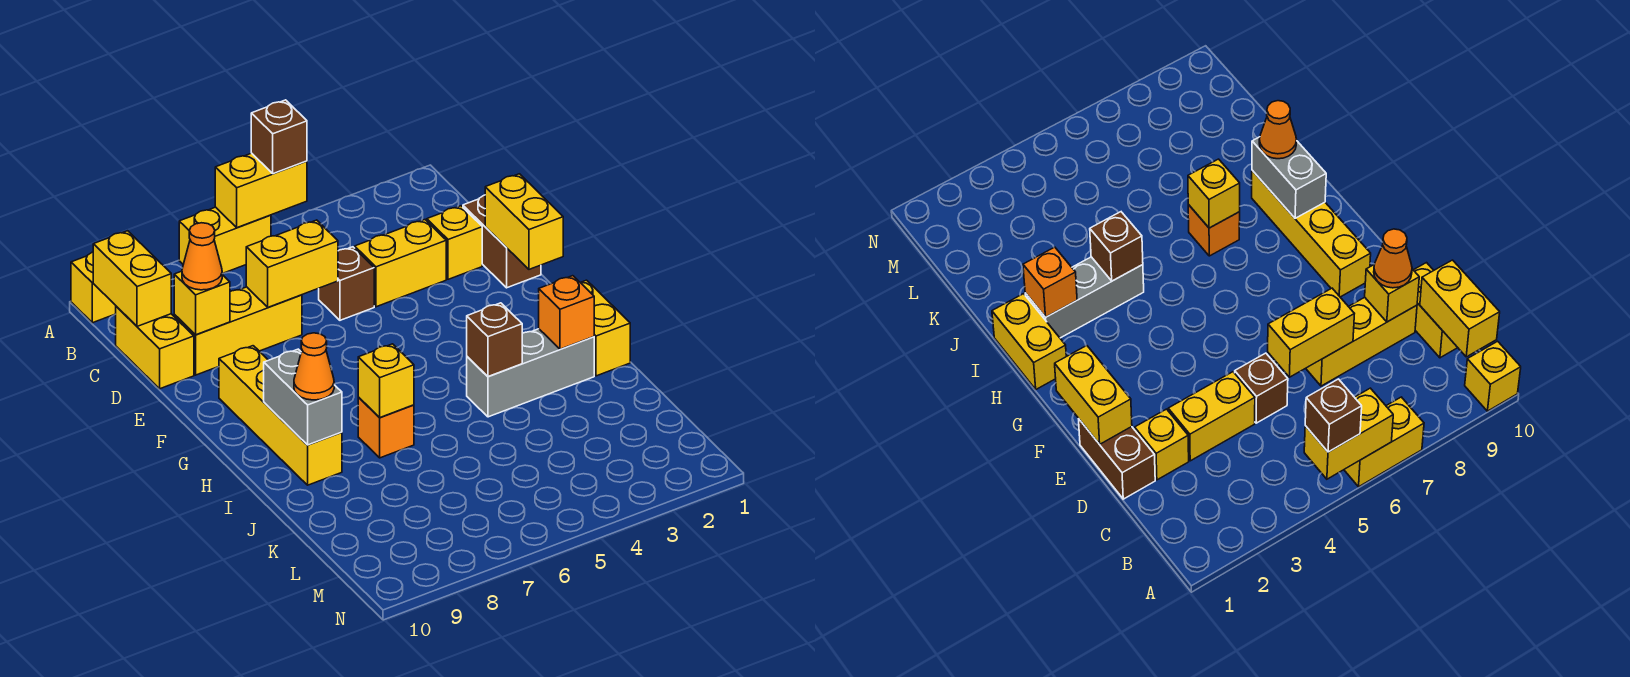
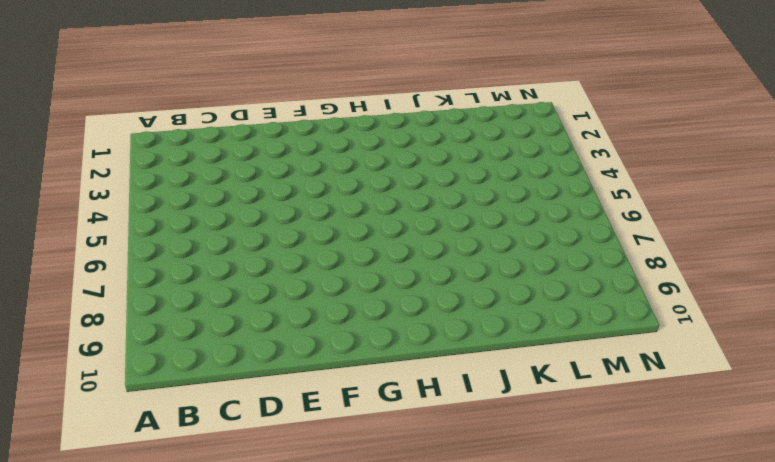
none -> yellow brick A6:A7 level 1
none -> yellow brick A10 level 1
none -> yellow brick C10:D10 level 1

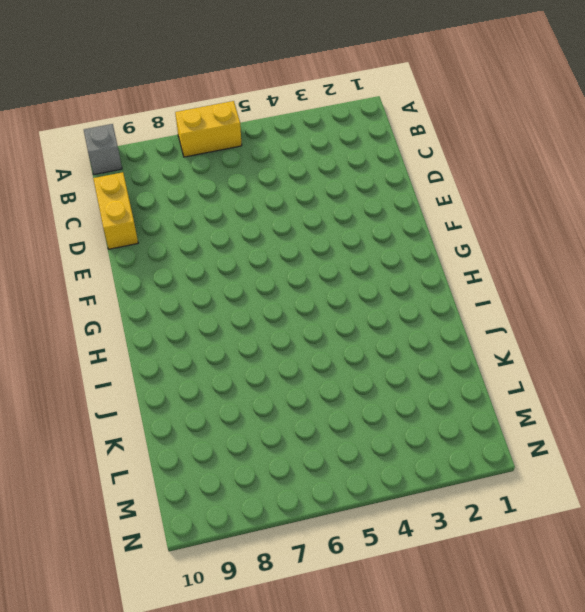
grey brick A10 level 1 -> yellow brick A10 level 1
none -> brown brick D1:E1 level 1
none -> yellow brick D2 level 1
none -> yellow brick D3:D4 level 1

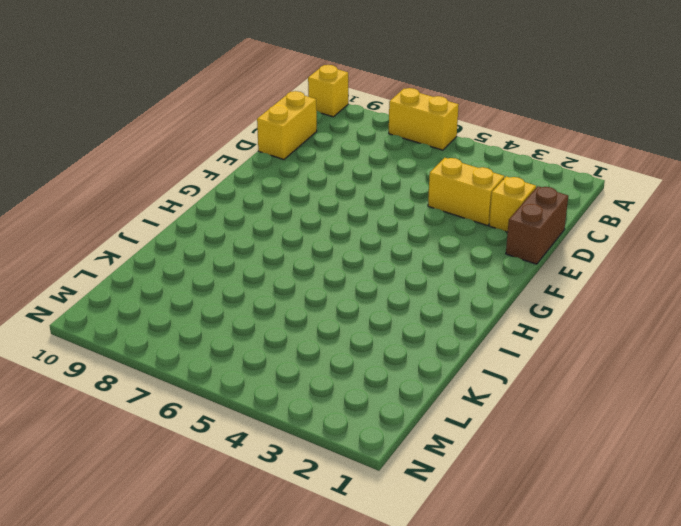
none -> brown brick D5 level 1
none -> yellow brick D7:D9 level 1
none -> yellow brick F9:I9 level 1

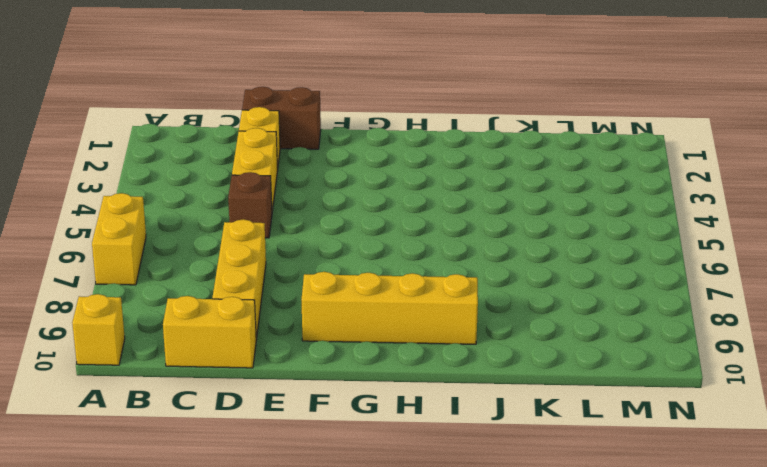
none -> yellow brick H1:I1 level 1
none -> grey brick I2:I4 level 1
none -> orange brick I7 level 1

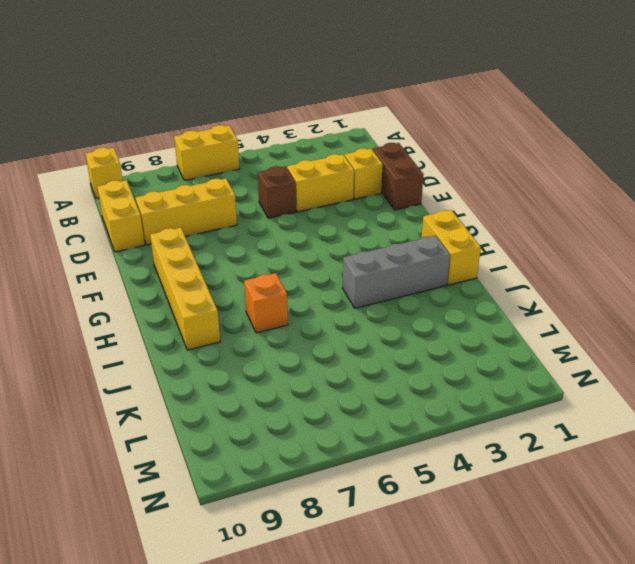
none -> yellow brick A5:A6 level 2
none -> yellow brick B10:C10 level 2
none -> yellow brick D6:D7 level 2

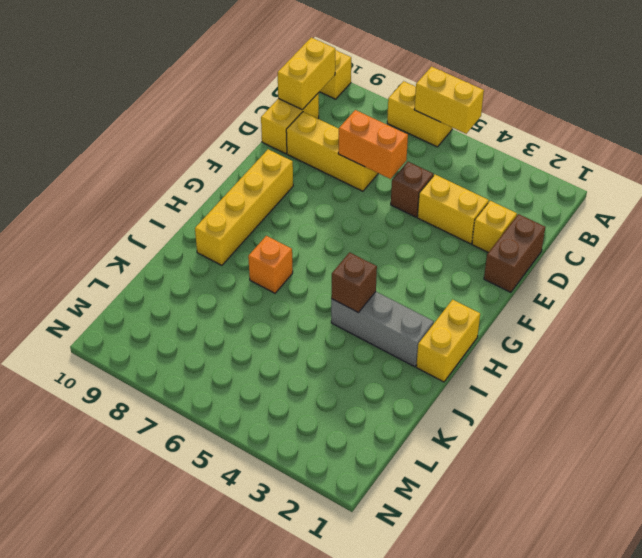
orange brick D6:D7 level 2 -> yellow brick D6:D7 level 2
none -> yellow brick D9 level 2
none -> yellow brick E1:F1 level 2
none -> grey brick H9:I9 level 2

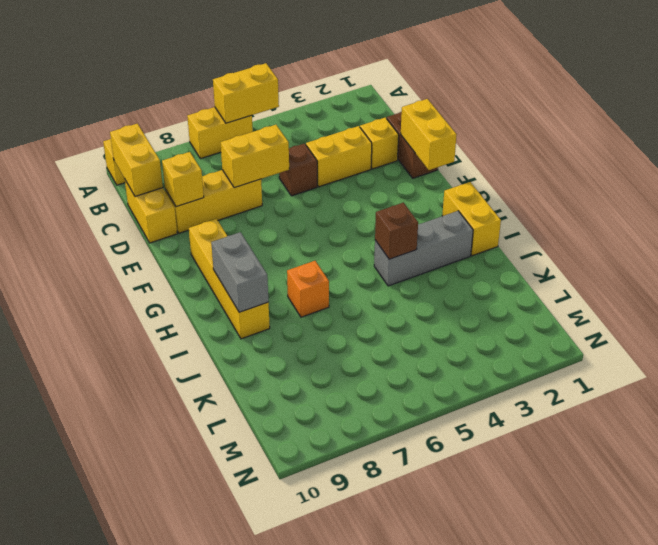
none -> orange brick I2 level 2
none -> yellow brick I7 level 2
none -> brown brick A5 level 3

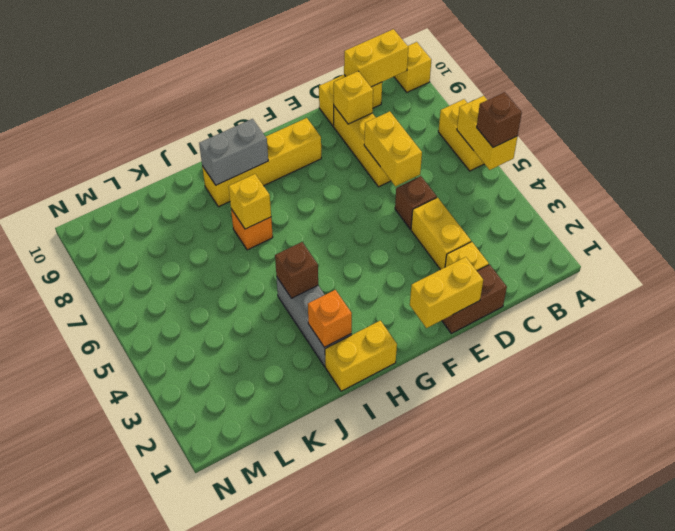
none -> orange cone D9 level 3
none -> orange cone I9 level 3

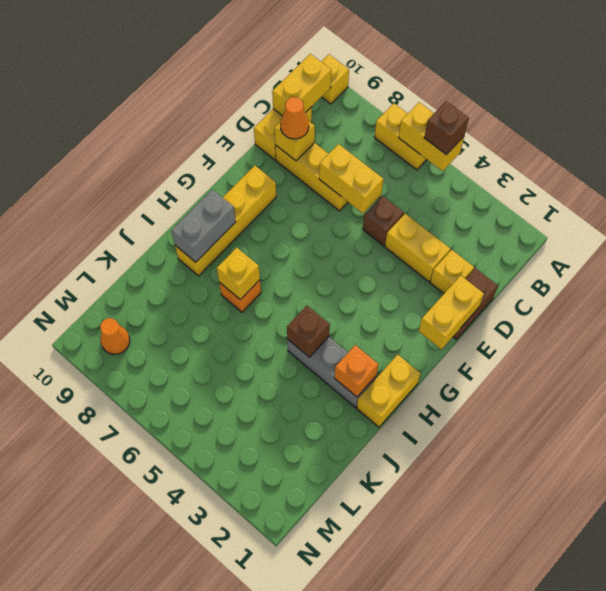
orange cone M9 level 1 -> orange cone I9 level 3

